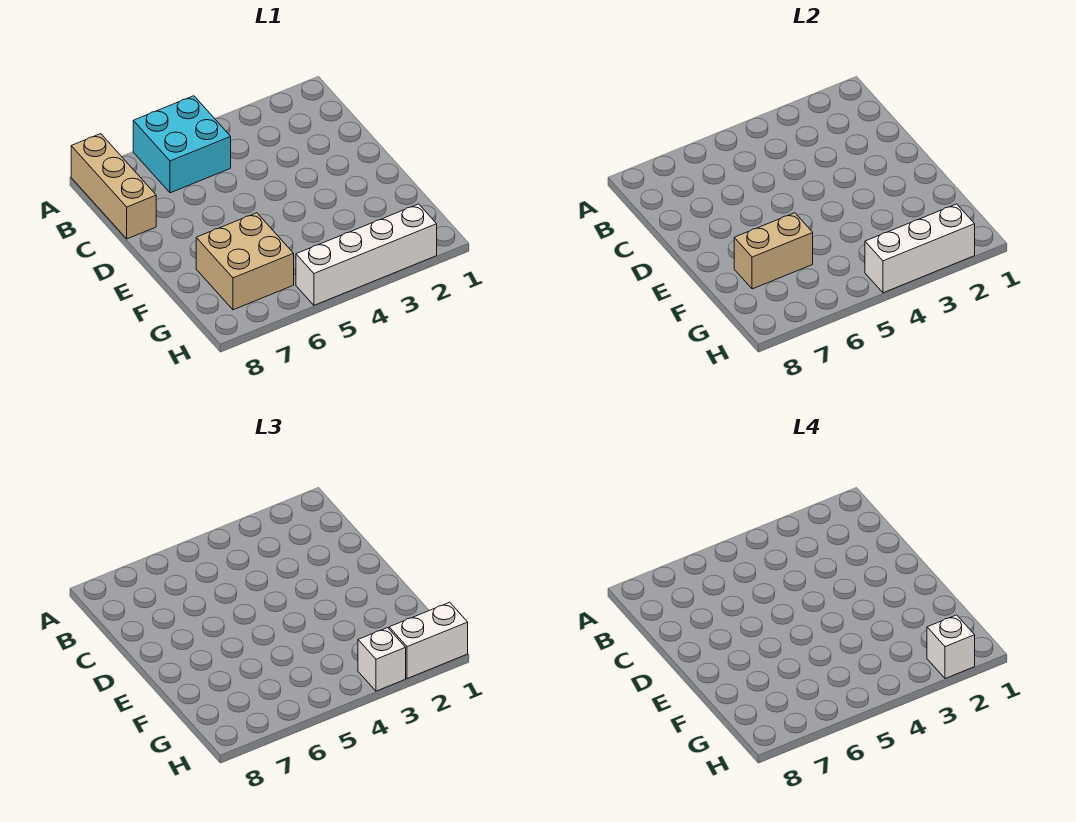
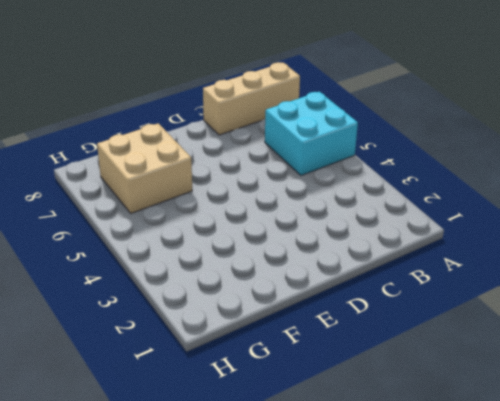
none -> white brick H2:H5 level 1
none -> tan brick F6:F7 level 2

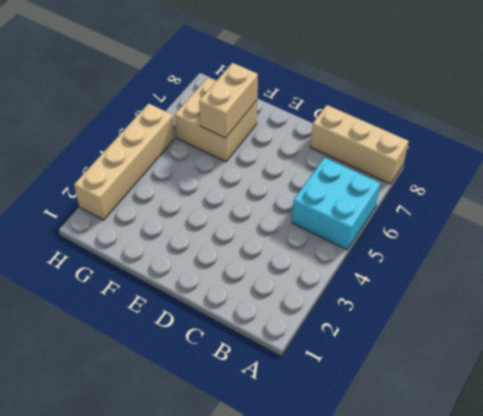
tan brick H2:H5 level 1 -> white brick H2:H5 level 1
none -> white brick H2:H4 level 2
none -> white brick H1:H2 level 3

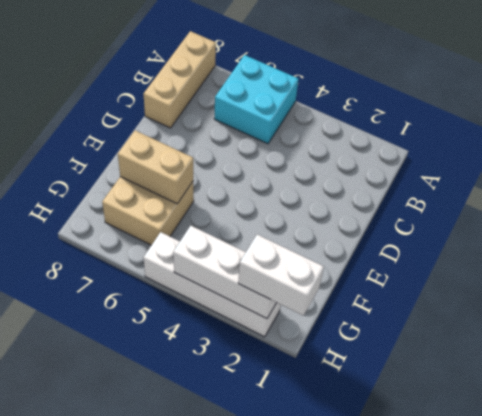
none -> white brick H3 level 3
none -> white brick H2 level 4

